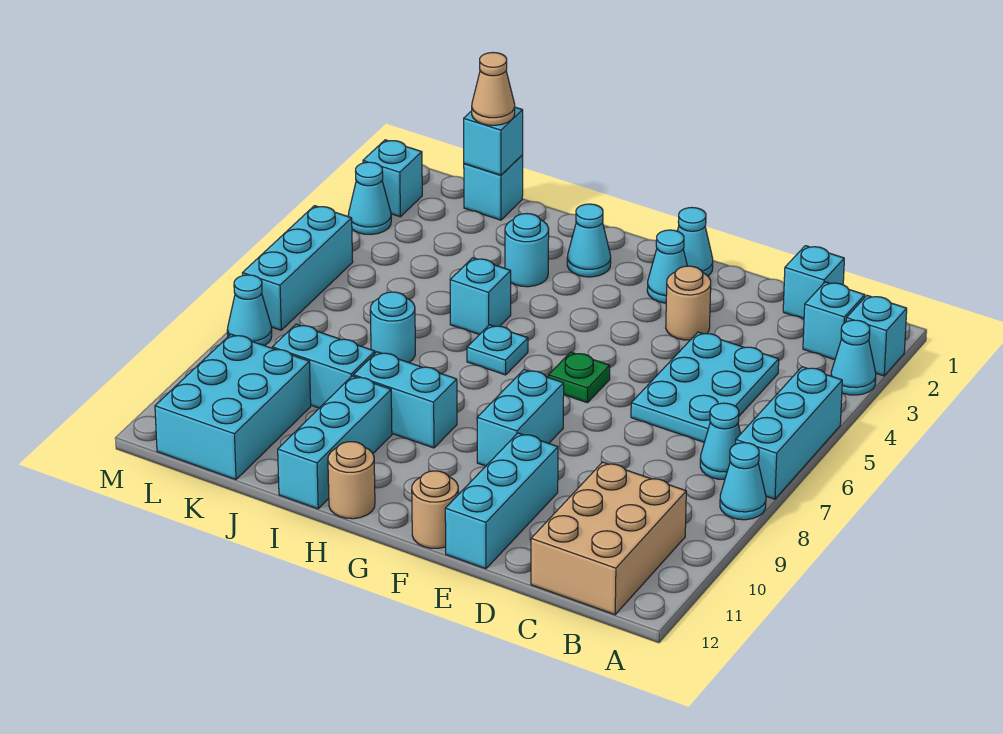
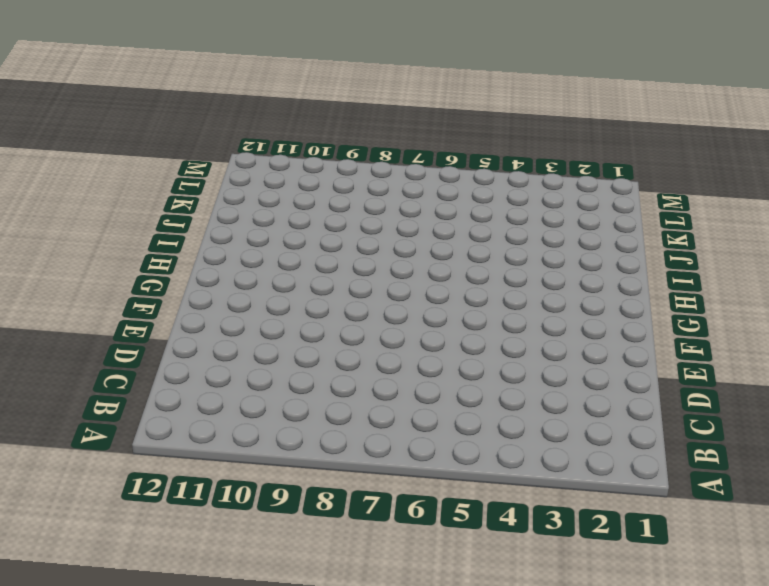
none -> cyan brick A2 level 1
none -> cyan cone A3 level 1
none -> cyan brick A5:A7 level 1
none -> cyan cone A8 level 1

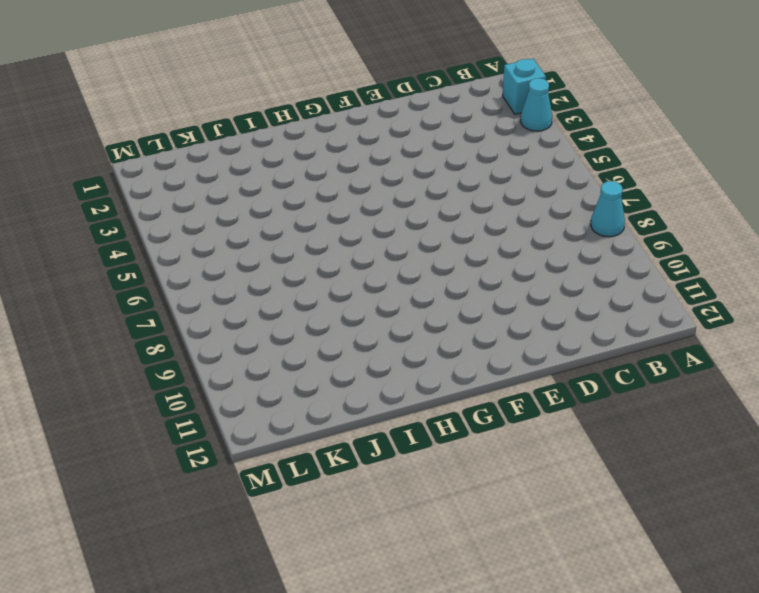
none -> cyan brick A5:A7 level 1
none -> cyan brick B2 level 1
none -> cyan cone B7 level 1
none -> tan brick B10:C12 level 1

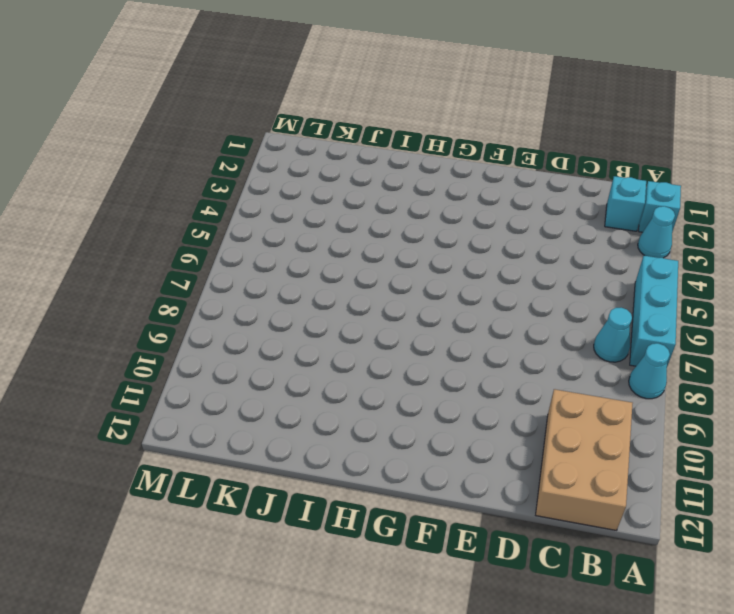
none -> cyan brick C1 level 1
none -> cyan plate C4:D6 level 1
none -> tan round brick E3 level 1
none -> cyan brick E10:E12 level 1

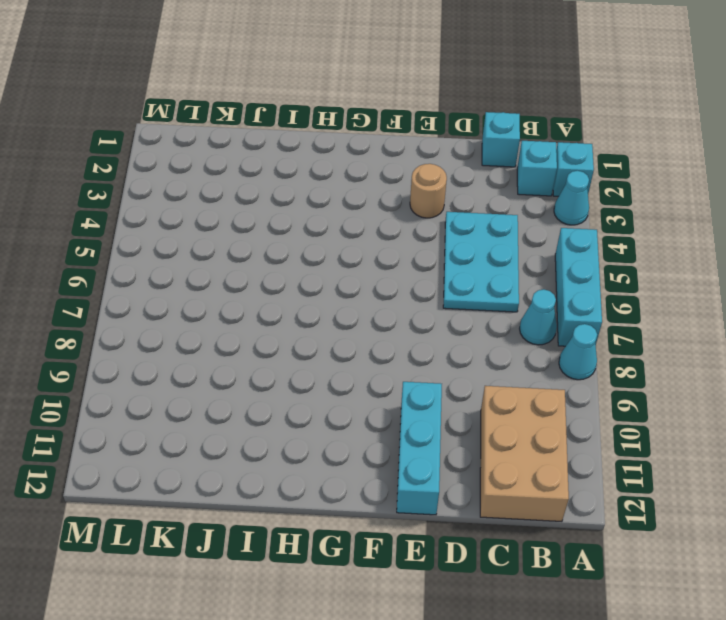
none -> cyan cone F1 level 1
none -> cyan cone F2 level 1
none -> green plate F6 level 1
none -> cyan brick F8:F9 level 1

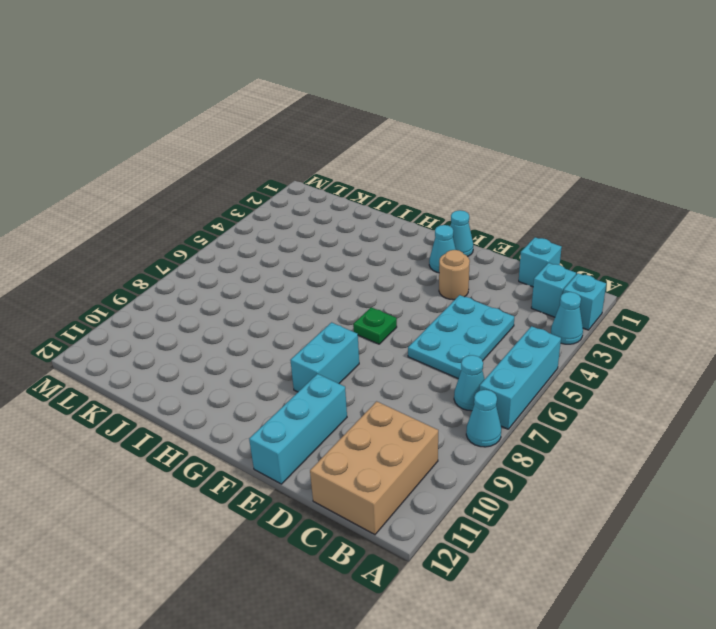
none -> tan round brick F12 level 1
none -> cyan cone H2 level 1
none -> cyan plate H6 level 1
none -> cyan brick H9:I9 level 1

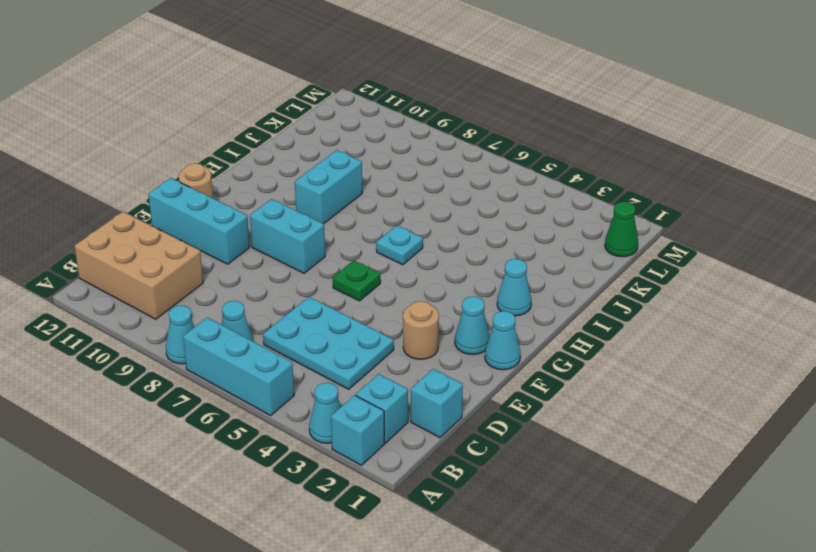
green cone L1 level 1 -> none
none -> tan round brick H12 level 1
none -> cyan round brick I3 level 1
none -> cyan brick I5 level 1
none -> cyan brick I10:I12 level 1

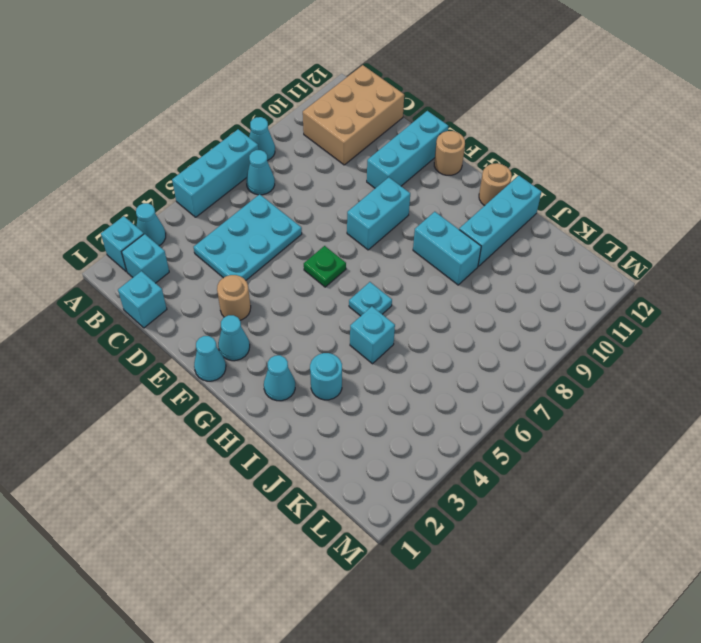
none -> cyan round brick J7 level 1
none -> cyan brick J9:K9 level 1
none -> cyan brick K1 level 1
none -> cyan brick K10:L12 level 1

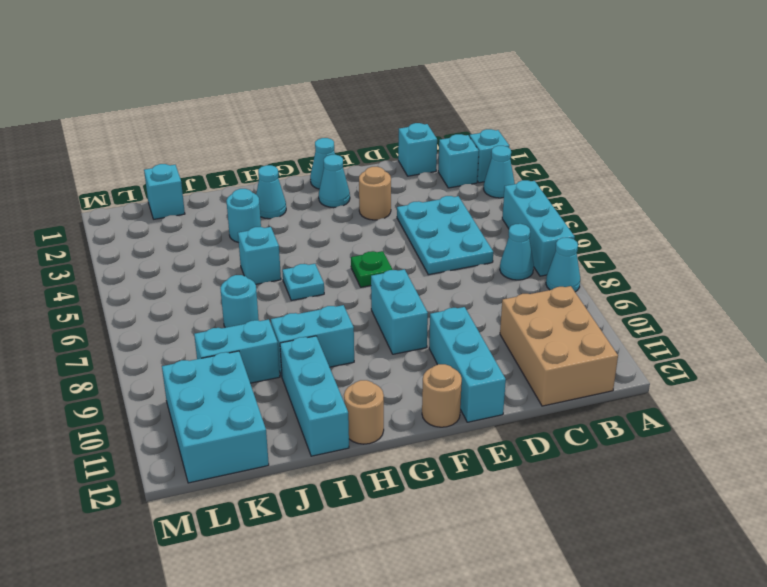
none -> cyan brick M2 level 1
none -> cyan cone M3 level 1
none -> cyan brick M5:M7 level 1
none -> cyan cone M8 level 1

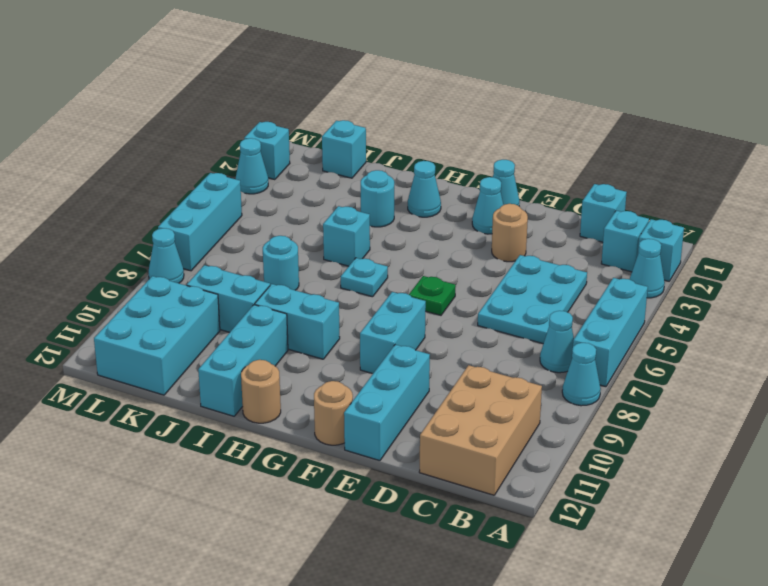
none -> cyan brick K1 level 2
none -> tan cone K1 level 3

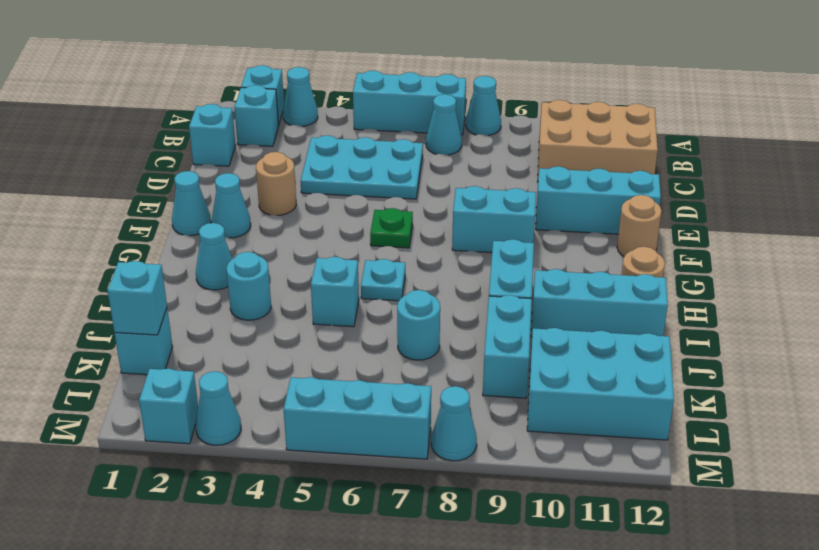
none -> tan cone K1 level 3

